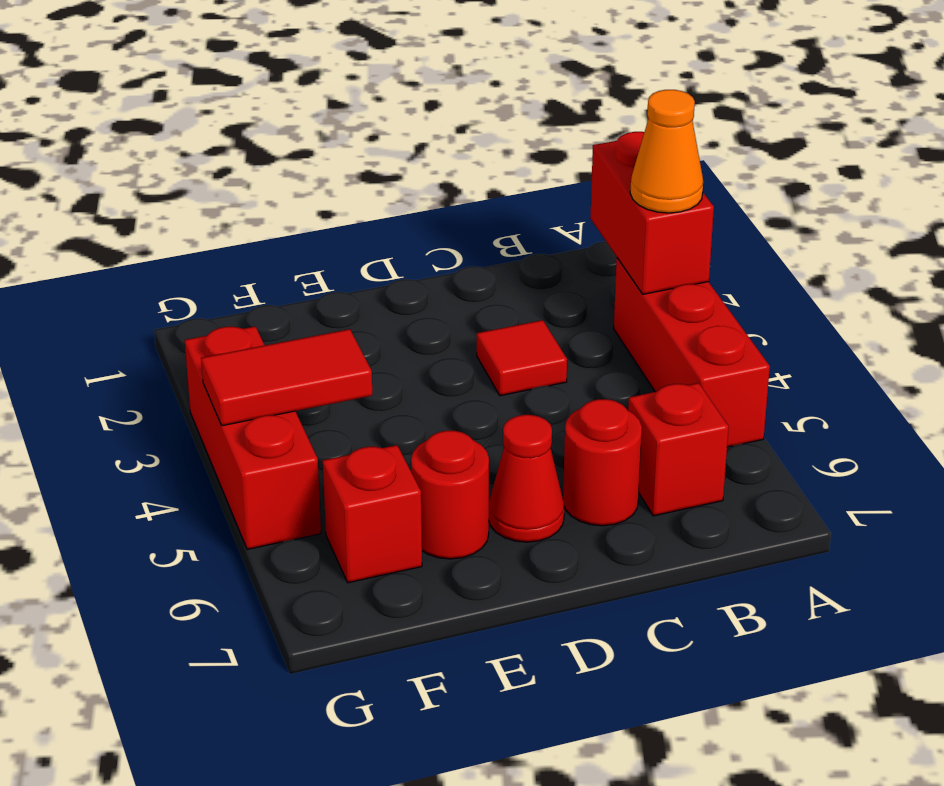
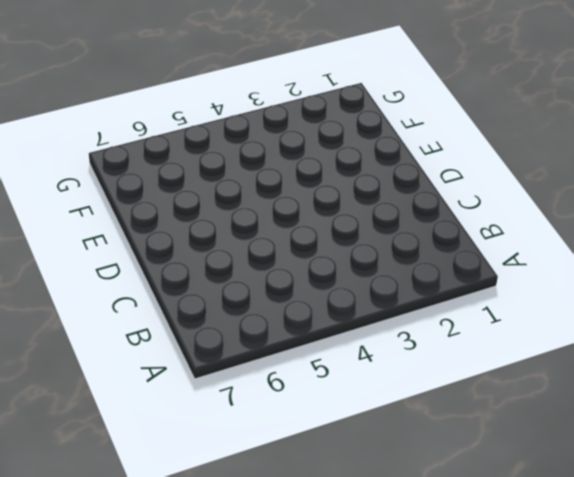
none -> red brick A3:A5 level 1
none -> red brick B6 level 1

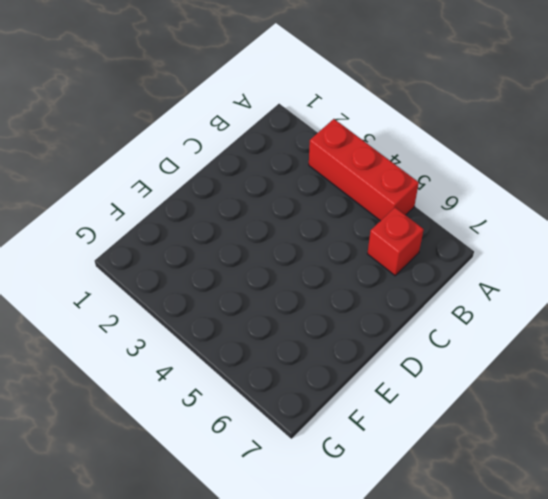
none -> red tile C3 level 1
none -> red round brick C6 level 1

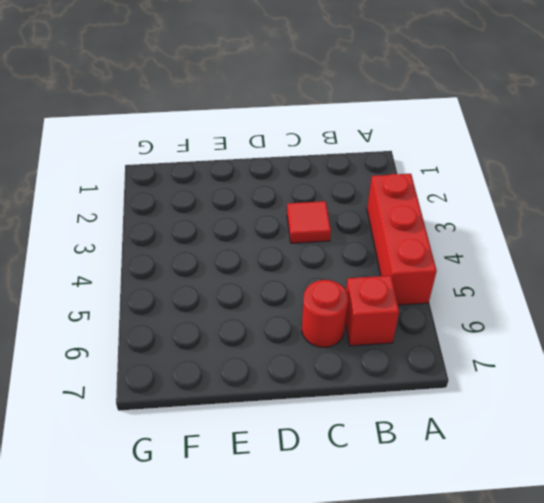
none -> red cone D6 level 1
none -> red round brick E6 level 1

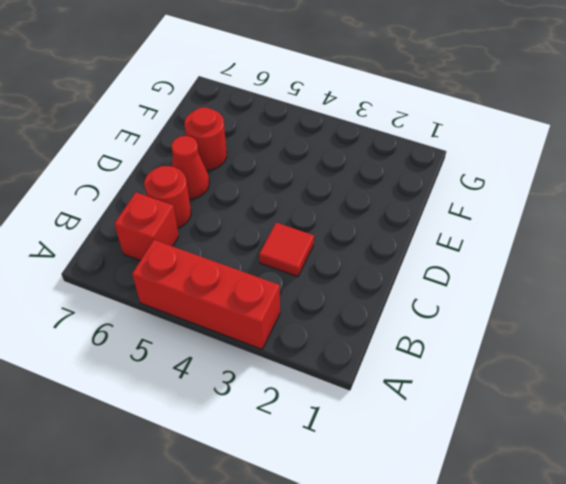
none -> red brick F6 level 1
none -> red brick G3:G5 level 1

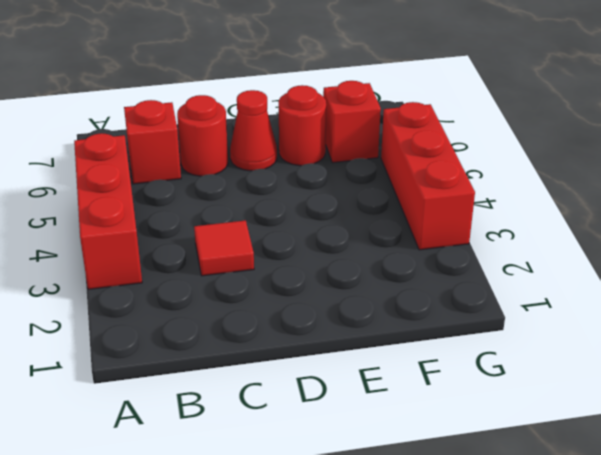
none -> red brick A2:A3 level 2
none -> red tile F4:G4 level 2

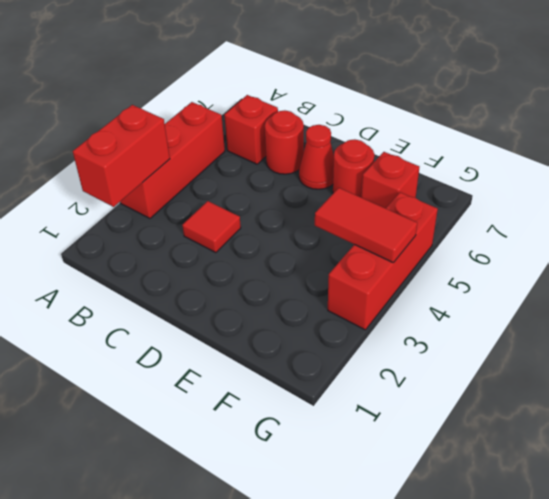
none -> orange cone A3 level 3

